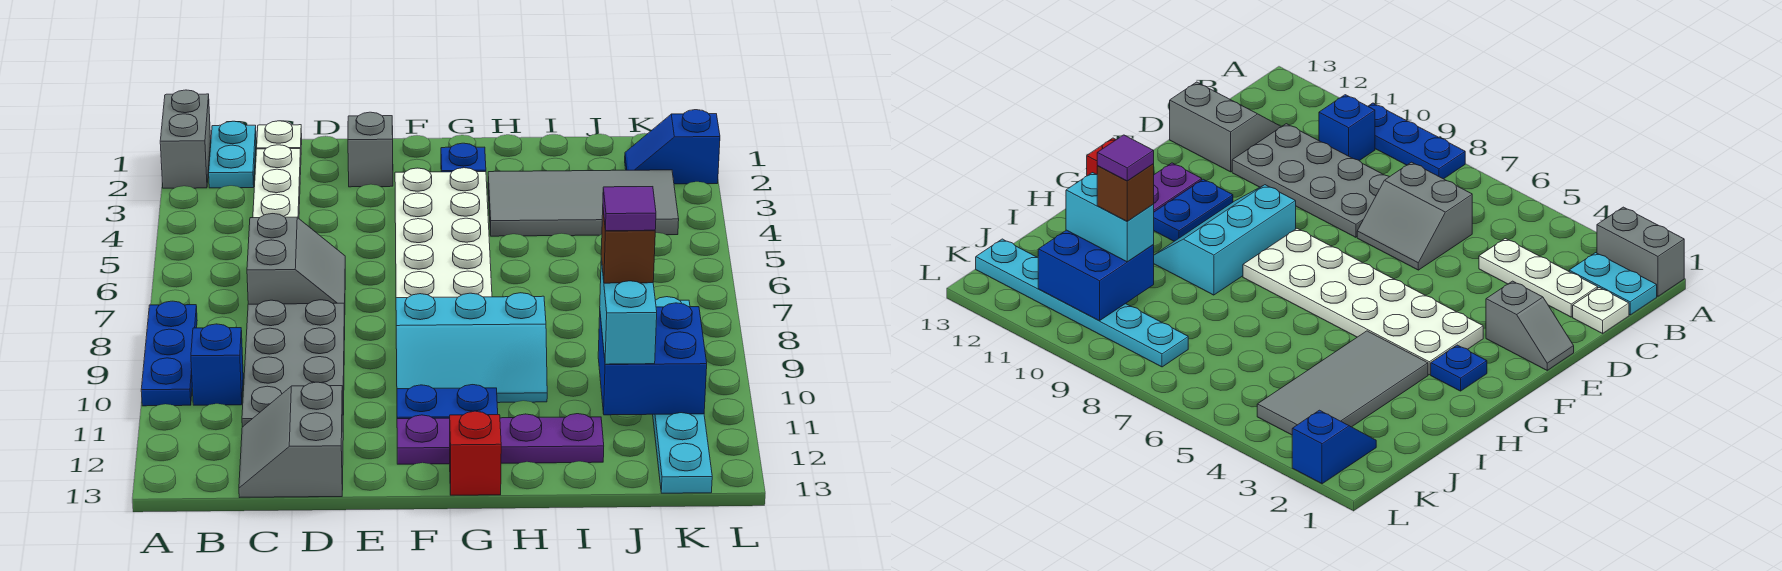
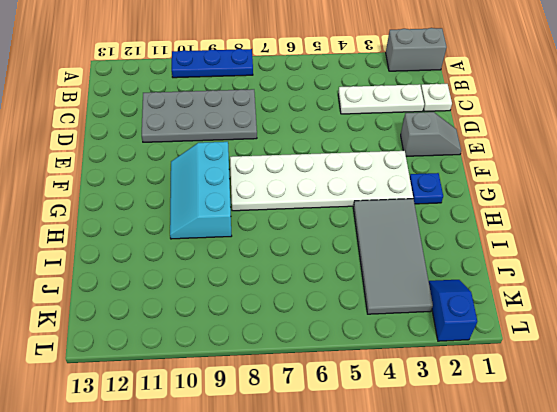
none -> cyan plate B1:B2 level 1
none -> blue brick B10 level 1
none -> grey slope C6:D7 level 1 top C

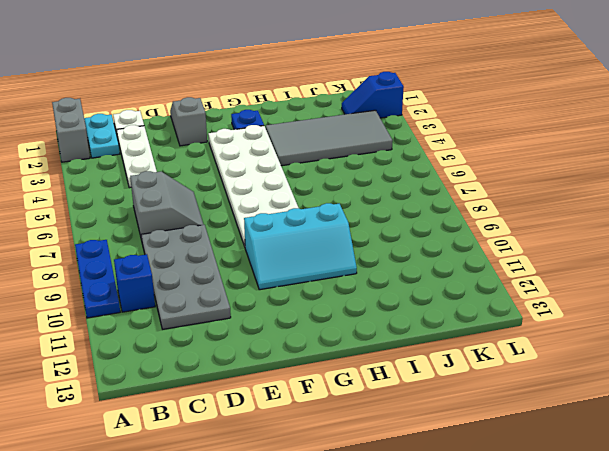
none -> grey slope C12:D13 level 1 top D
none -> blue plate F11:G11 level 1
none -> purple plate F12:I12 level 1

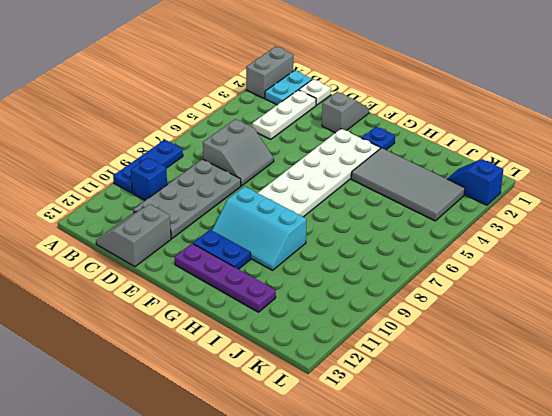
none -> red brick G13 level 1
none -> cyan plate K8:K13 level 1
none -> blue brick J10:K11 level 2

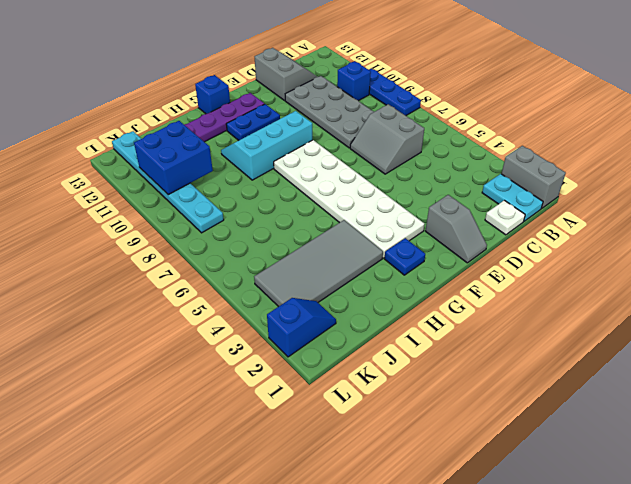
blue brick G13 level 1 -> red brick G13 level 1
none -> white plate C2:C4 level 1
none -> cyan brick J10:J11 level 3
none -> brown brick J10 level 4

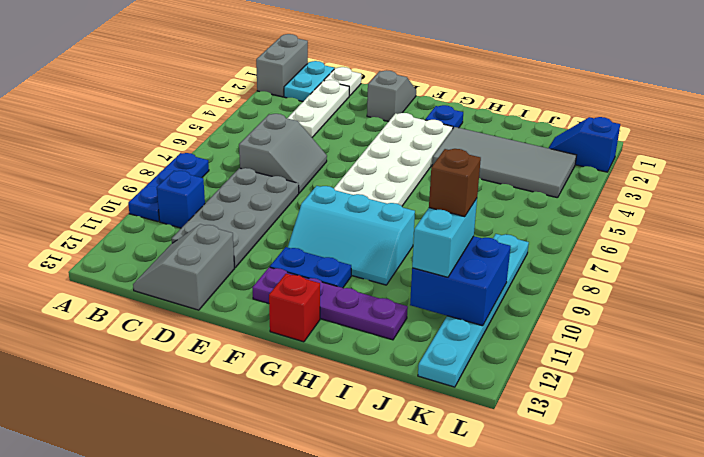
none -> purple tile J10 level 5

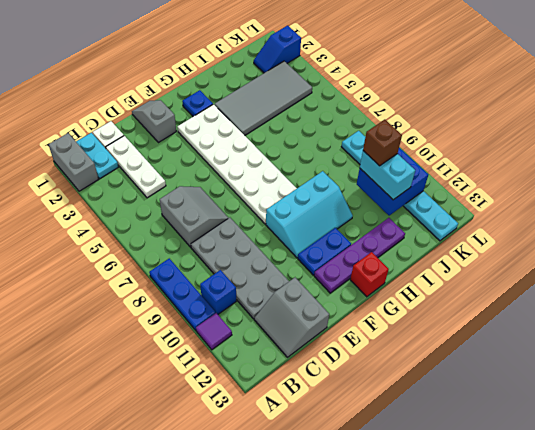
purple tile A11 level 1 -> purple tile J10 level 5

